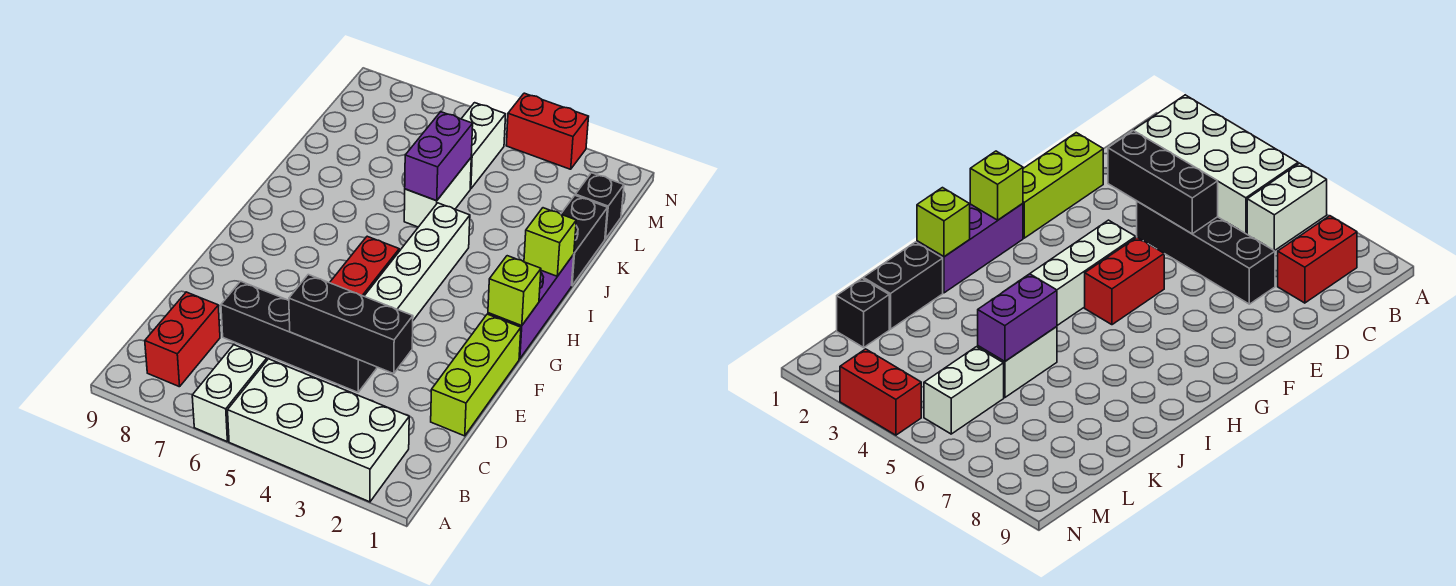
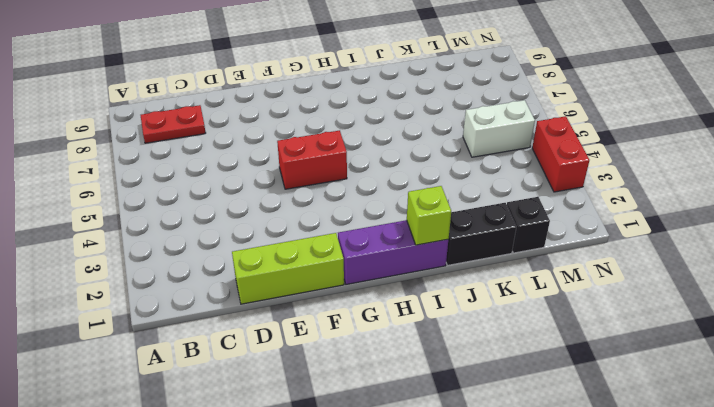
red plate B8:C8 level 1 -> red brick B8:C8 level 1
none -> white brick A2:B5 level 1
none -> white brick A6:B6 level 1
none -> black brick D4:D7 level 1

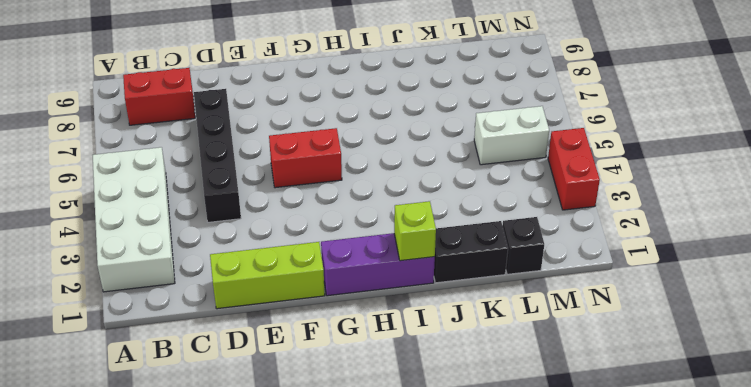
none -> white brick A6:B6 level 1
none -> white brick F4:I4 level 1
none -> white brick J5:K5 level 1

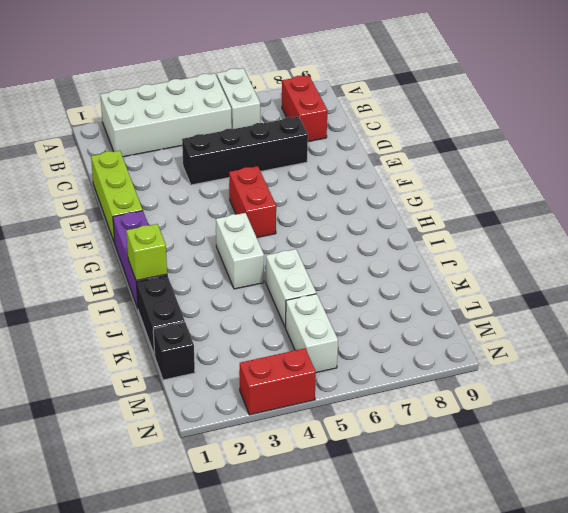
white brick H4:I4 level 1 -> white brick F4:I4 level 1
none -> black brick D3:D5 level 2
none -> lime brick G1 level 2
none -> purple brick J5:K5 level 2

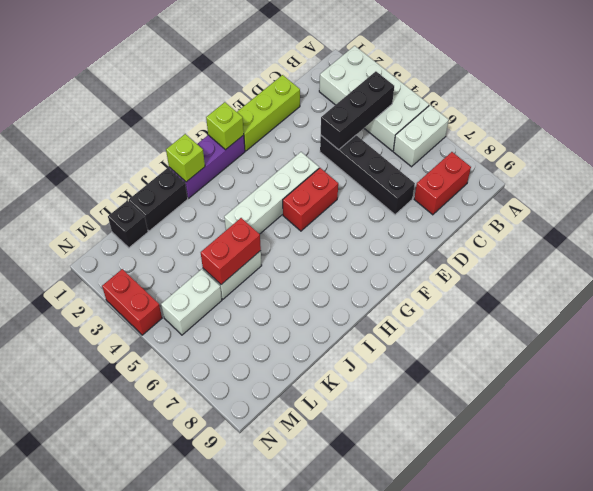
black brick B4:D4 level 2 -> black brick D3:D5 level 2
red brick J5:K5 level 2 -> purple brick J5:K5 level 2

